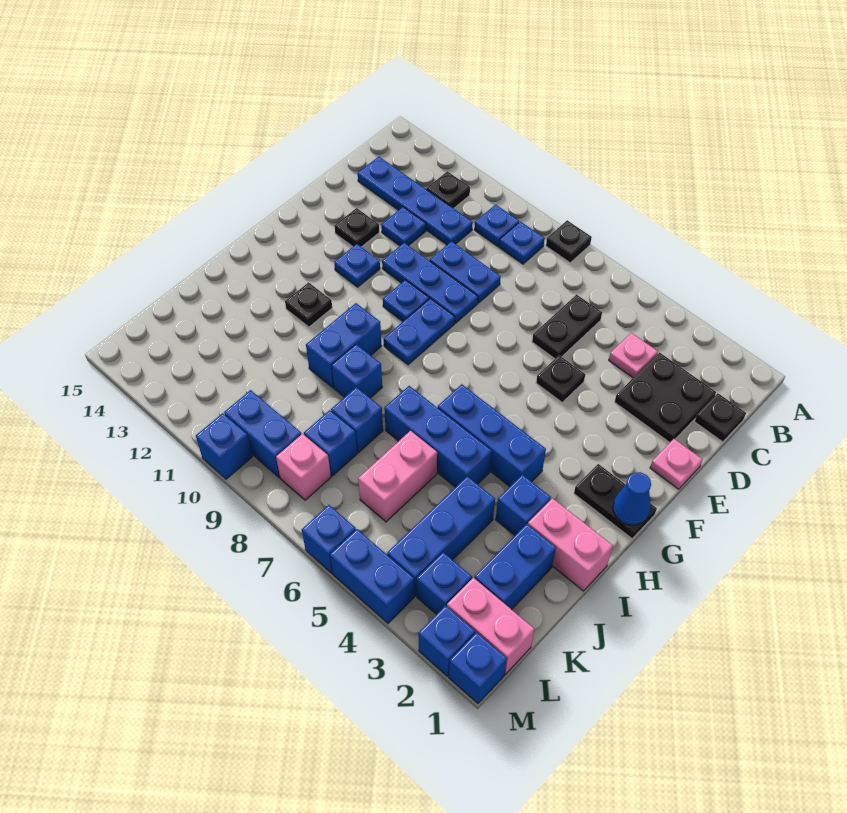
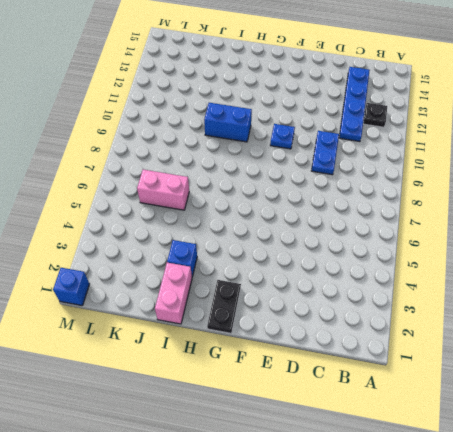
none -> black plate A8 level 1
none -> blue plate B9 level 1
none -> blue plate B10 level 1
none -> black plate C1 level 1

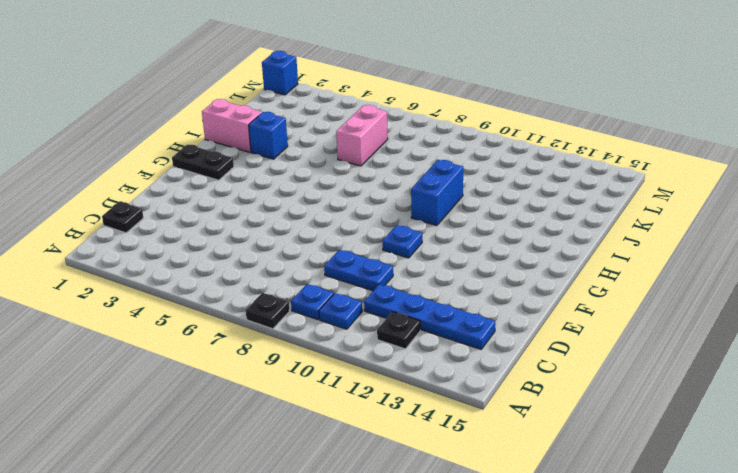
none -> black plate C2:D3 level 1
none -> pink plate C4 level 1
none -> black plate C6:D6 level 1
none -> blue plate D12 level 1

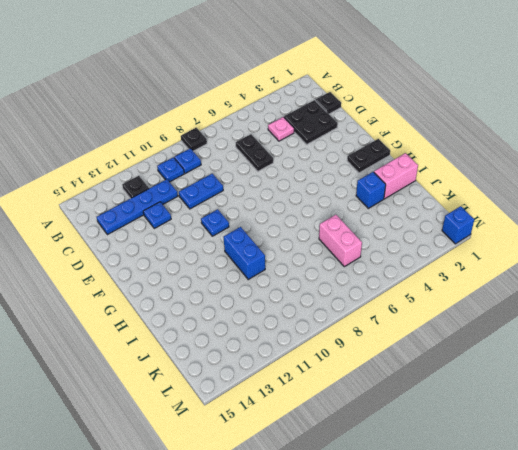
none -> pink plate E1 level 1
none -> black plate E5 level 1
none -> blue plate E9:E11 level 1
none -> black plate E13 level 1

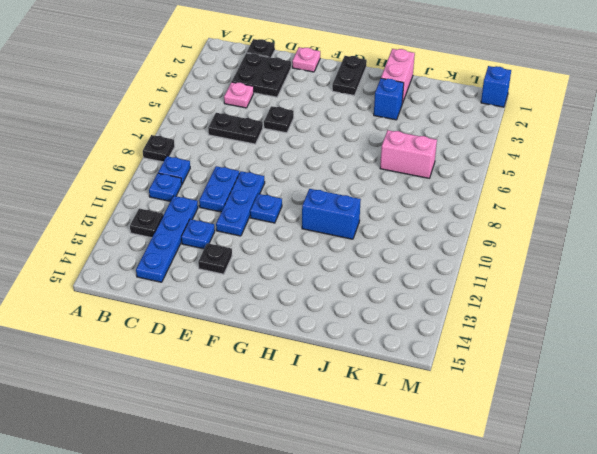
none -> blue plate F9:G9 level 1
none -> blue plate F12 level 1
none -> blue brick H4:H6 level 1
none -> black plate H12 level 1

